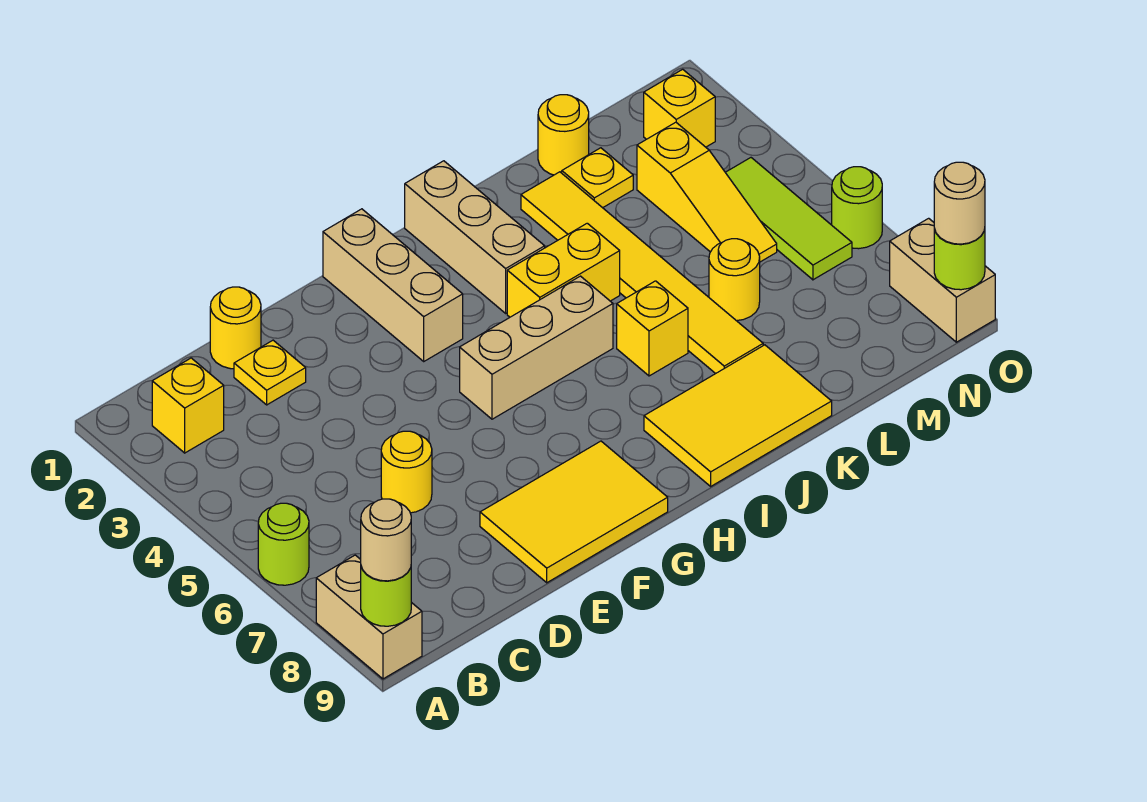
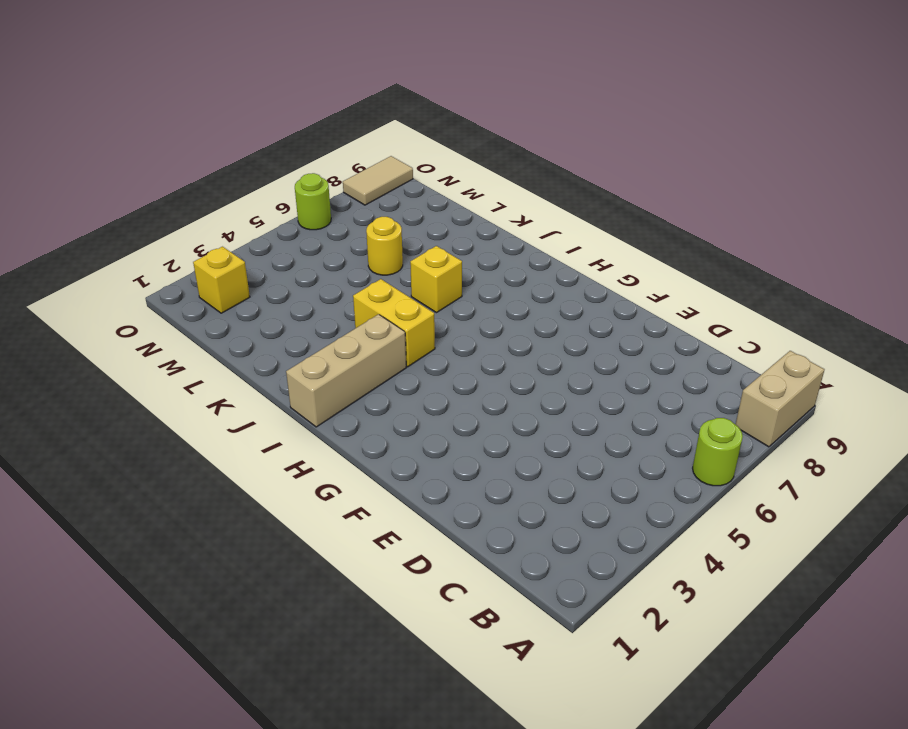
tan tile O8:O9 level 1 -> tan brick O8:O9 level 1
none -> yellow brick B2 level 1
none -> yellow round brick D1 level 1
none -> yellow plate D2 level 1

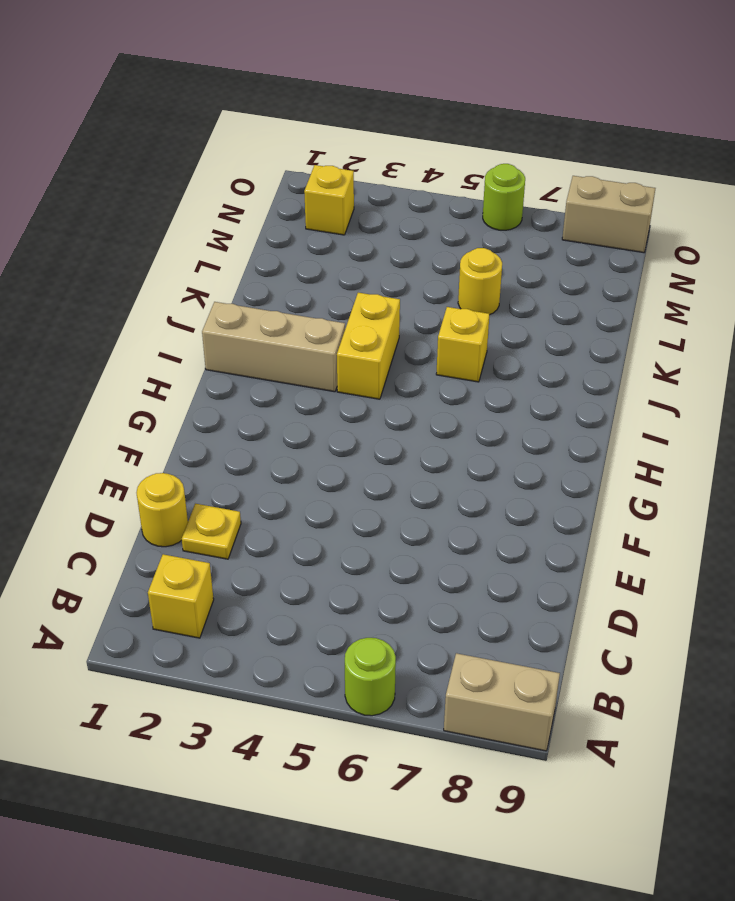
none -> yellow round brick D6 level 1
none -> yellow tile E8:G9 level 1
none -> tan brick G1:G3 level 1

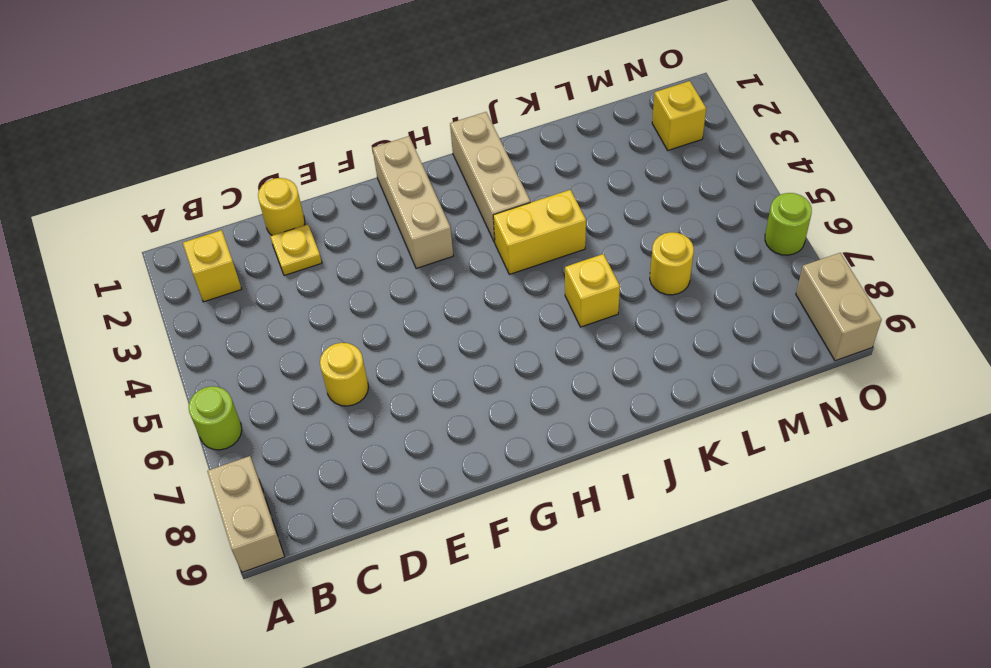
none -> yellow tile E8:G9 level 1
none -> tan brick G5:I5 level 1
none -> yellow tile I8:K9 level 1

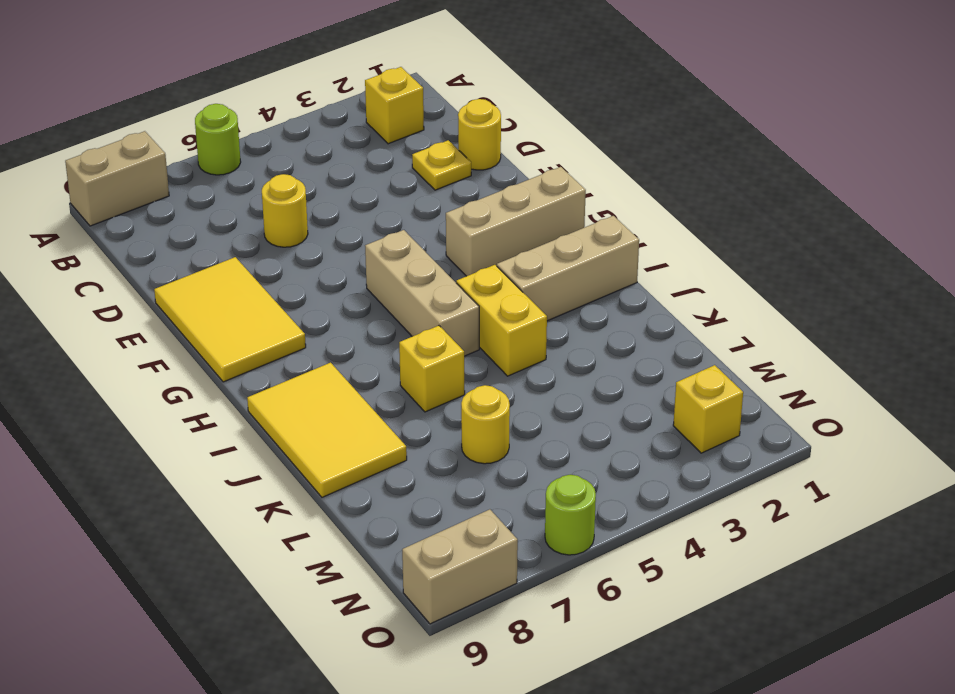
none -> yellow tile K2:K7 level 1
none -> yellow round brick L1 level 1
none -> yellow plate L2 level 1

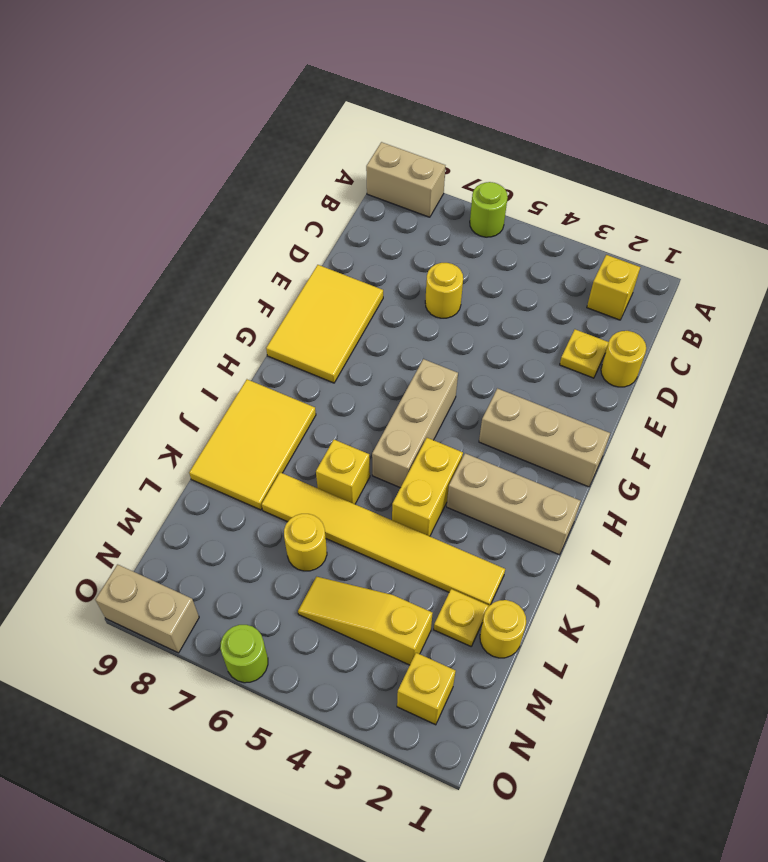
none -> lime tile N4:N6 level 1
none -> lime round brick A9 level 2
none -> lime round brick O9 level 2

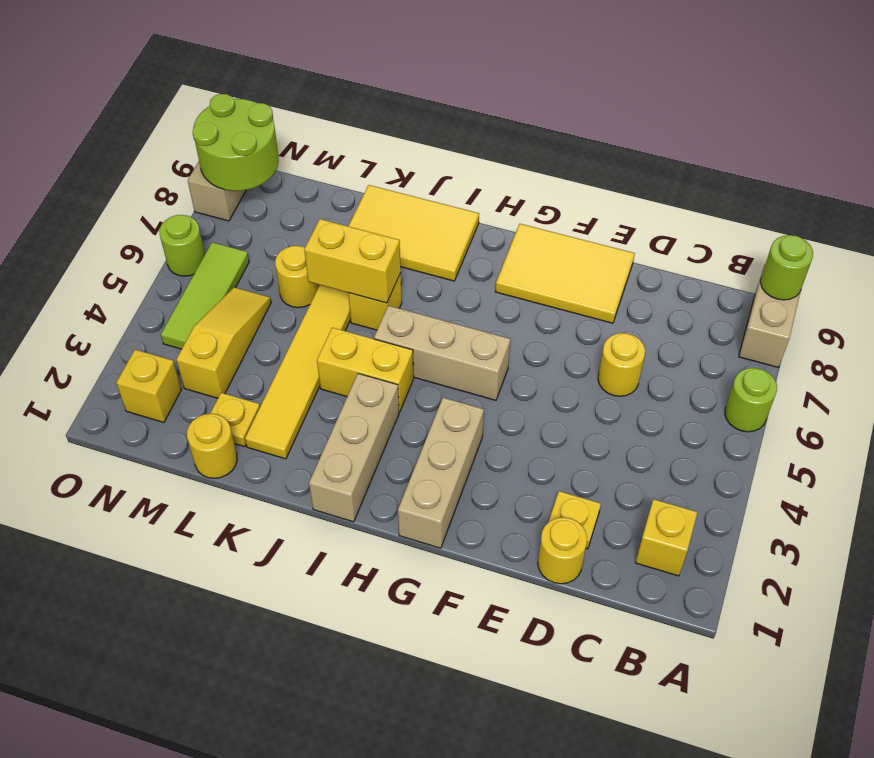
yellow brick J6:K6 level 2 -> none
lime round brick N8:O9 level 2 -> lime round brick O9 level 2
none -> tan round brick A9 level 3
none -> tan round brick O9 level 3

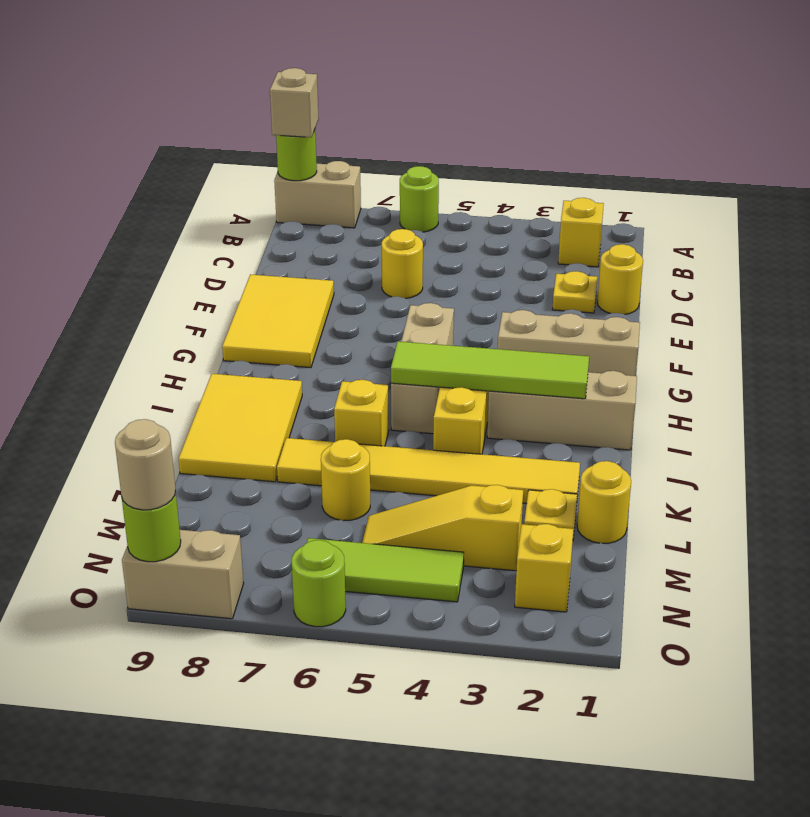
tan brick A9 level 3 -> tan round brick A9 level 3
lime tile I2:I5 level 2 -> none

